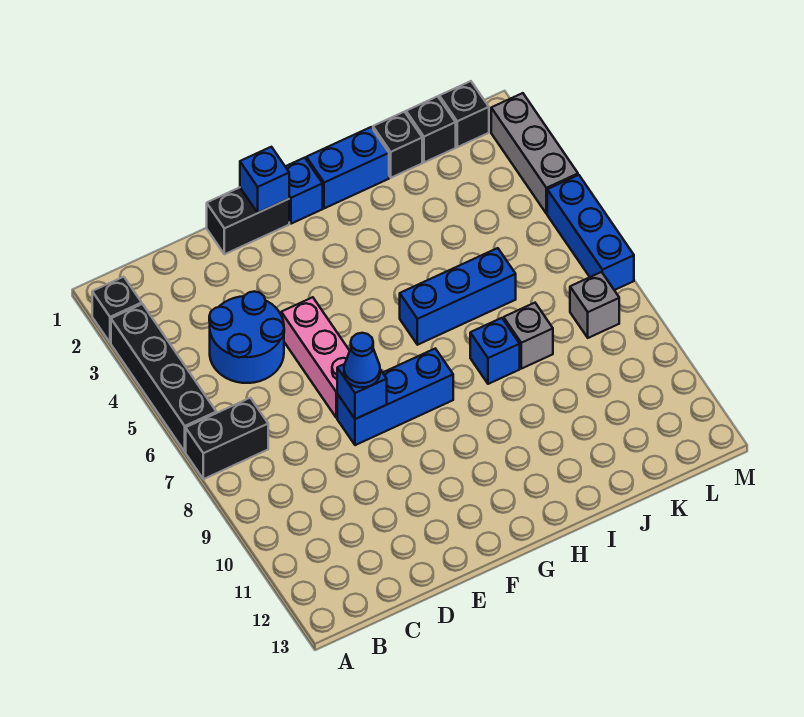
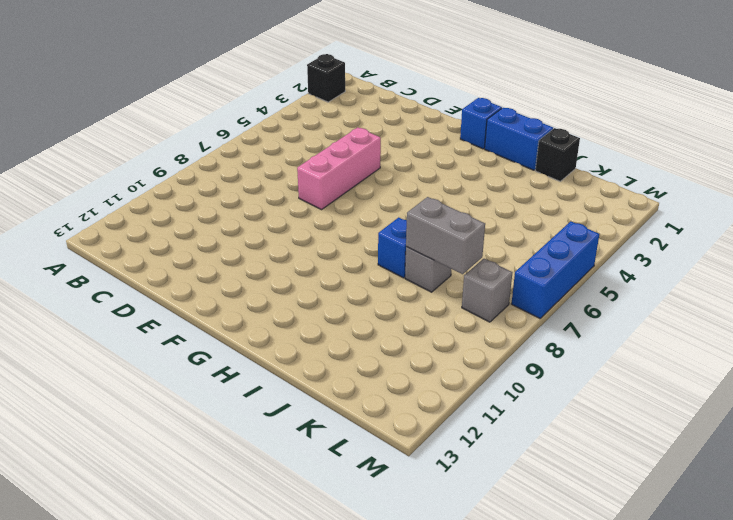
grey brick J8:K8 level 2 -> none
none -> black brick A3:A6 level 1
none -> black brick A7:B7 level 1
none -> blue round brick C4:D5 level 1

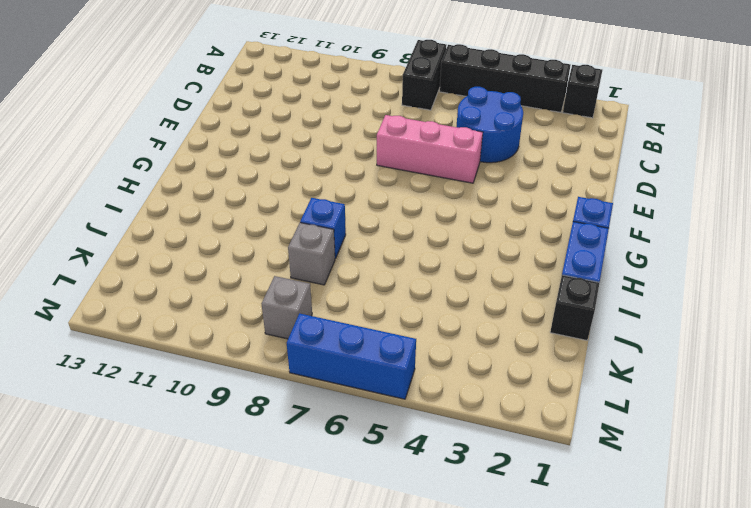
none -> black brick E1:F1 level 1
none -> blue brick E8:G8 level 1
none -> blue brick H6:J6 level 1

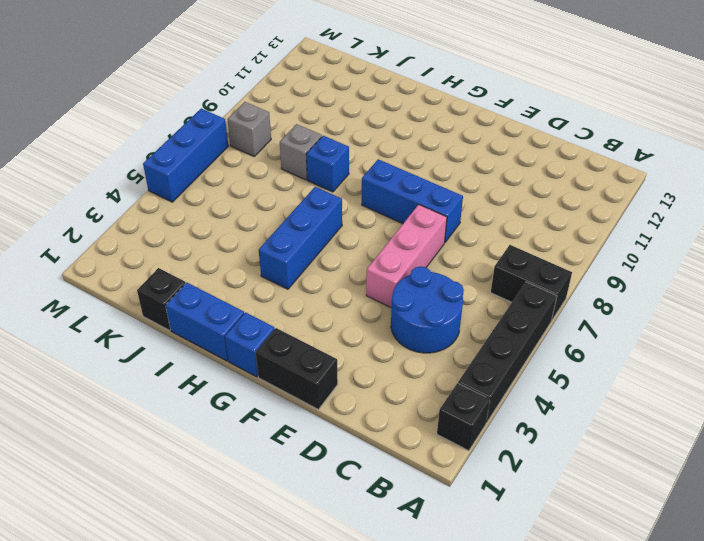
blue brick H4:H6 level 1 -> blue brick H6:J6 level 1
none -> black brick K1 level 1
none -> black brick L1 level 1
none -> grey brick M2:M4 level 1

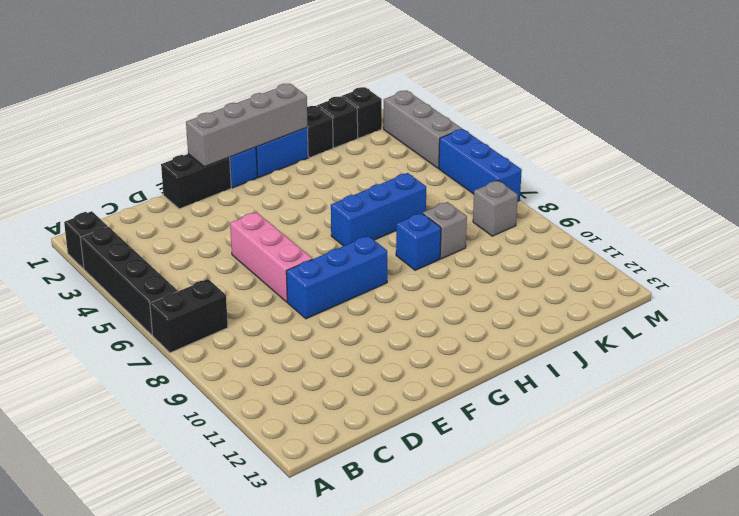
grey brick F1:I1 level 2 -> blue brick F1 level 2
none -> blue round brick C4:D5 level 1
none -> blue brick E8 level 2
none -> blue cone E8 level 3

